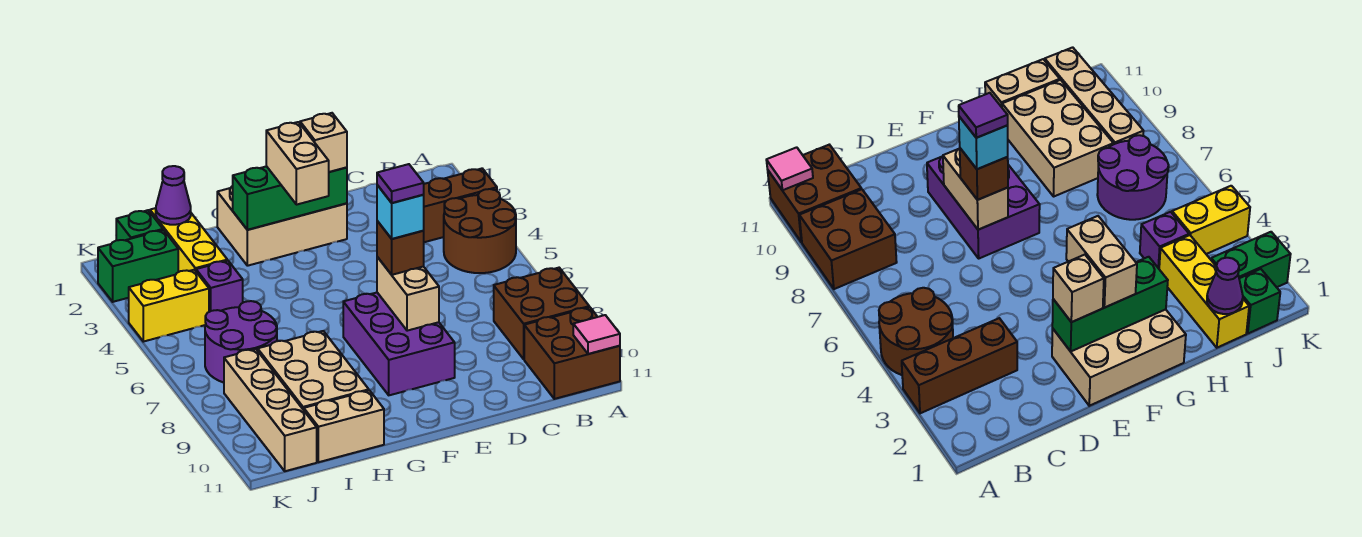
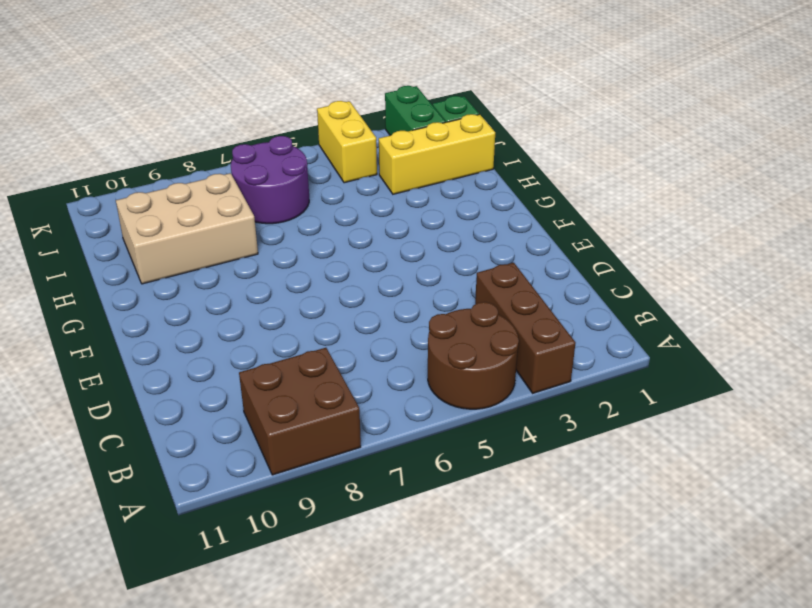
none -> brown brick A10:B11 level 1
none -> tan brick E1:G2 level 1
none -> purple brick E7:F9 level 1

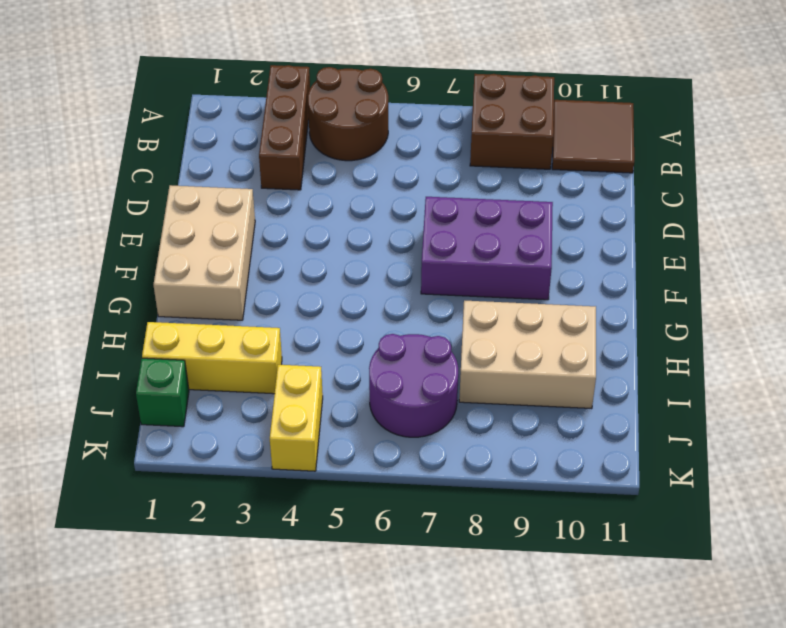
brown tile A10:B11 level 1 -> brown brick A10:B11 level 1
none -> tan brick H11:I11 level 1
none -> purple brick I4 level 1
none -> green brick J2:K2 level 1

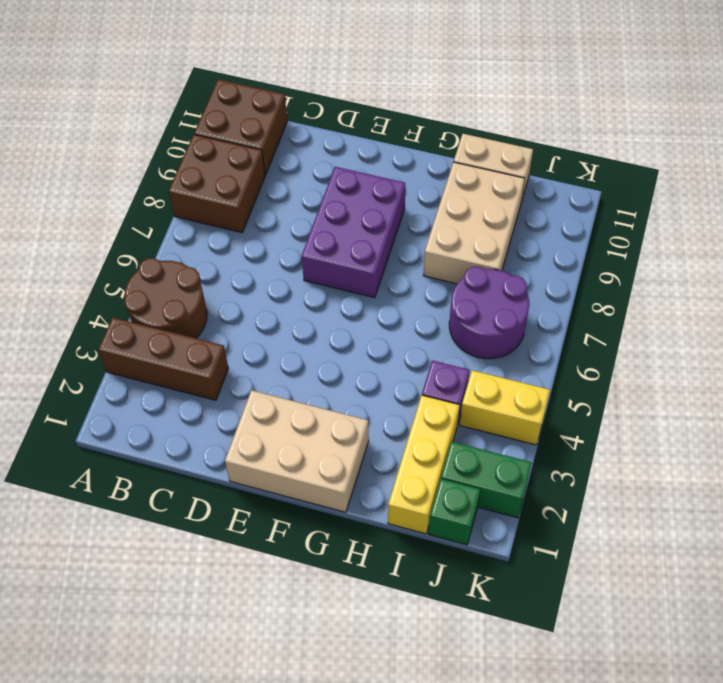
none -> tan brick J8:J11 level 1
none -> pink tile A11 level 2
none -> green brick E2:G2 level 2

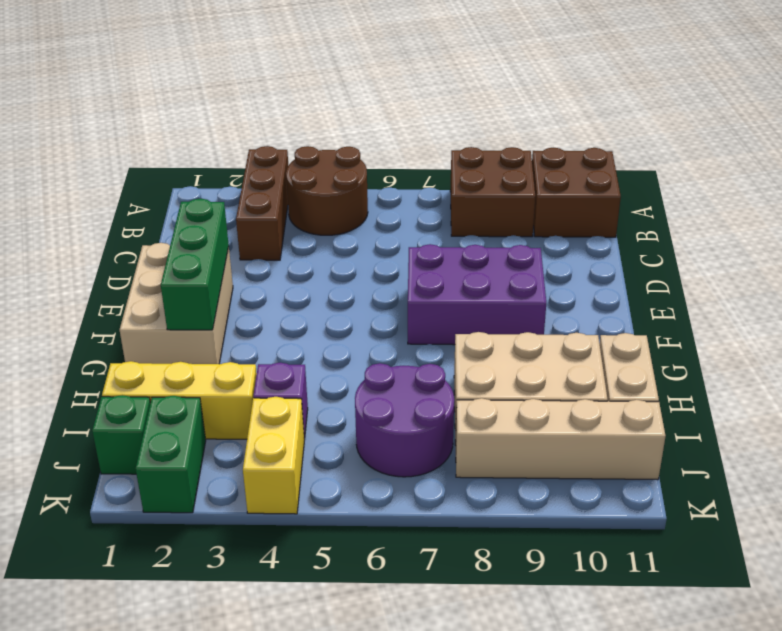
none -> pink tile A11 level 2
none -> tan brick E7:E8 level 2
none -> purple cone I1 level 2

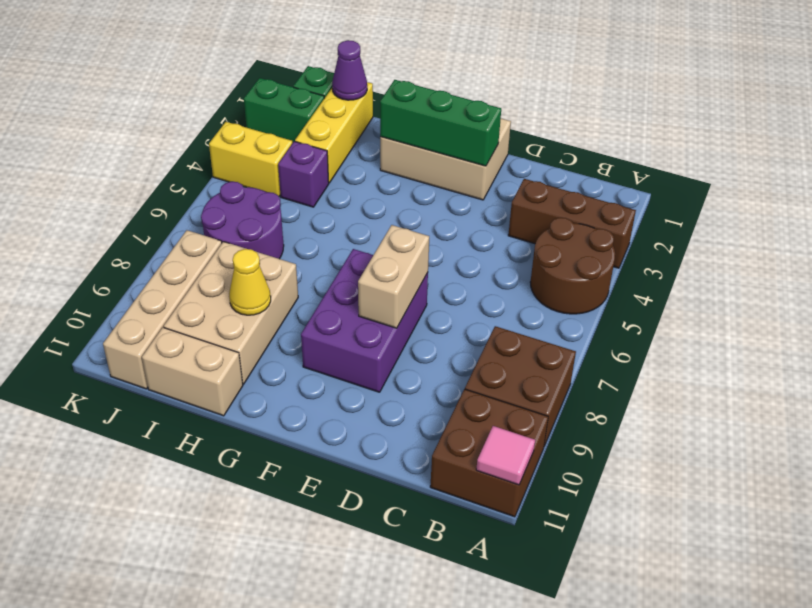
yellow cone H9 level 2 -> none
none -> tan brick E2 level 3
none -> brown brick E7 level 3
none -> tan brick F2:F3 level 3

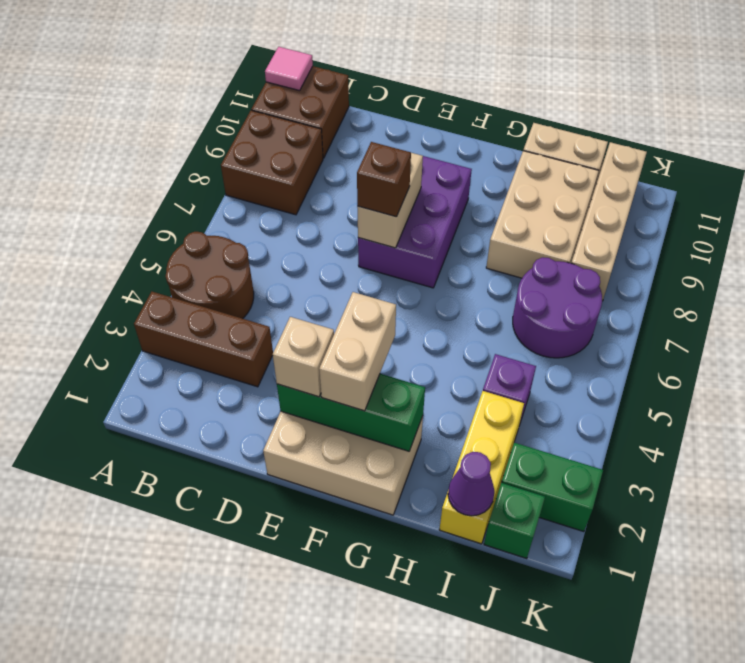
none -> yellow brick J4:K4 level 1
none -> cyan brick E7 level 4
none -> purple tile E7 level 5

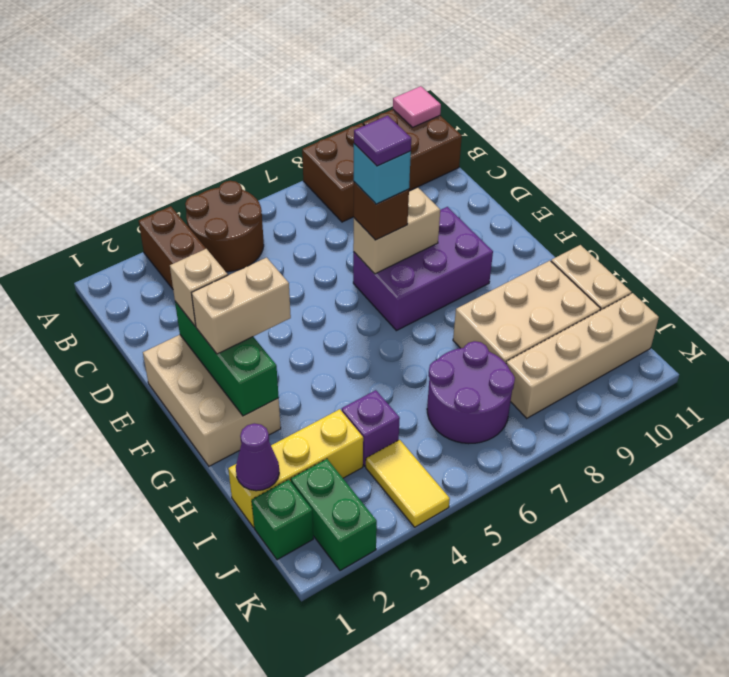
yellow tile J4:K4 level 1 -> yellow brick J4:K4 level 1

